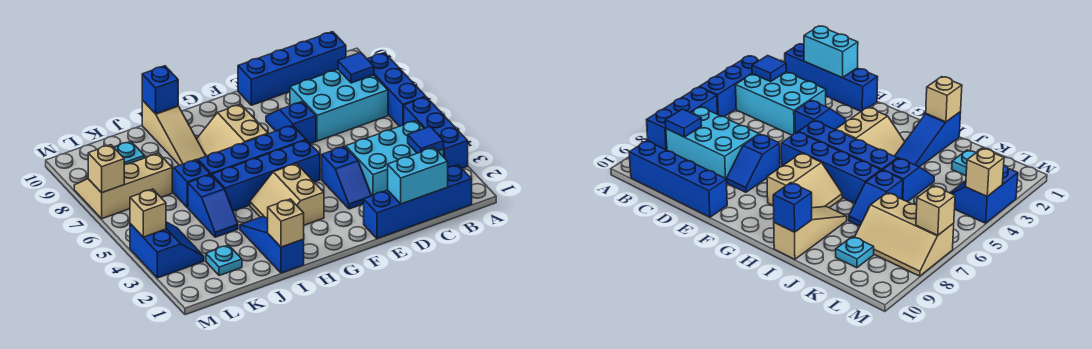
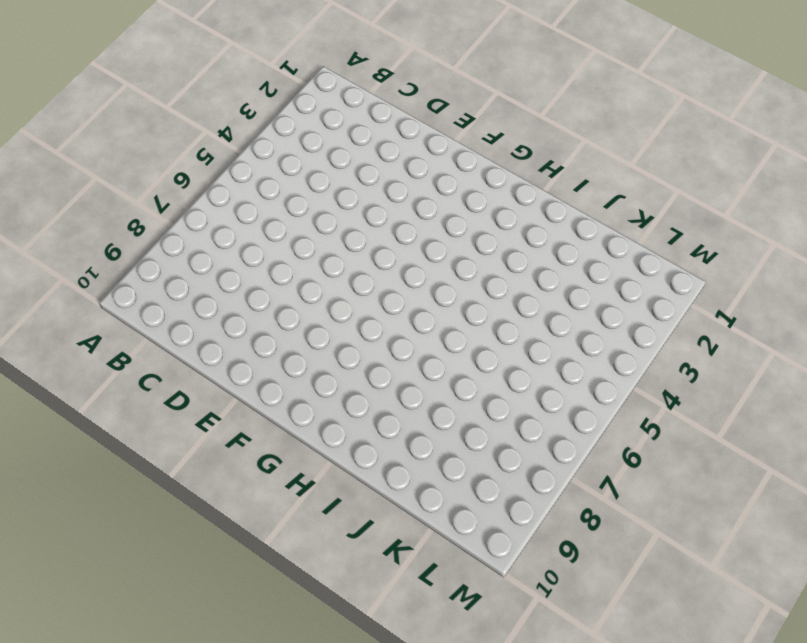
none -> blue brick A3:A5 level 1
none -> blue brick A6:A8 level 1
none -> blue brick B1:E1 level 1

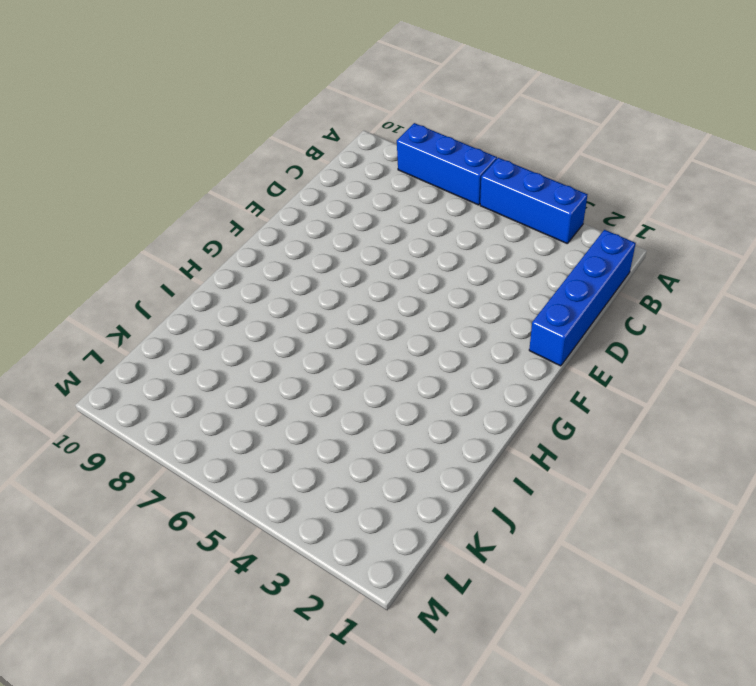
none -> cyan brick B3:D4 level 1
none -> cyan brick B7:D8 level 1
none -> blue brick B10:E10 level 1

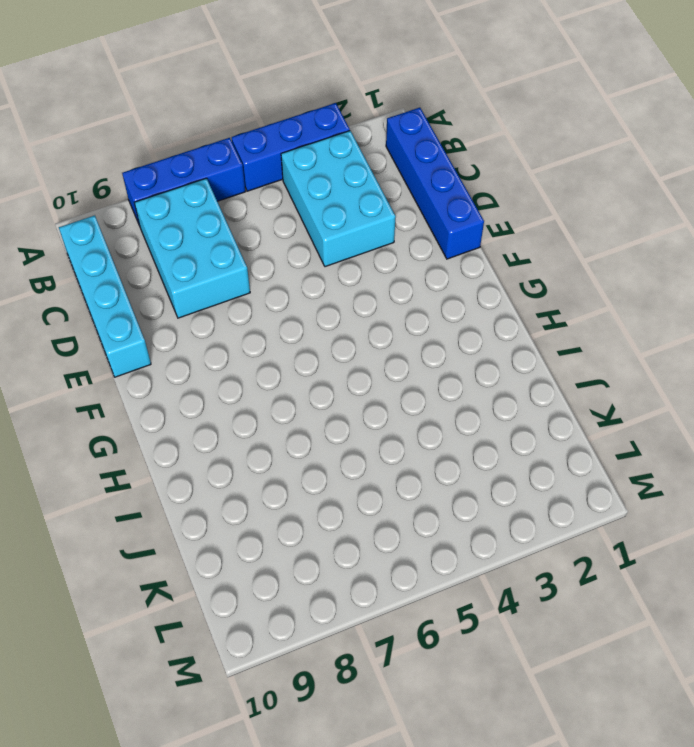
cyan brick B10:E10 level 1 -> blue brick B10:E10 level 1
none -> blue slope E3:E4 level 1 top 4
none -> blue slope E7:E8 level 1 top 7
none -> blue brick F5:I5 level 1

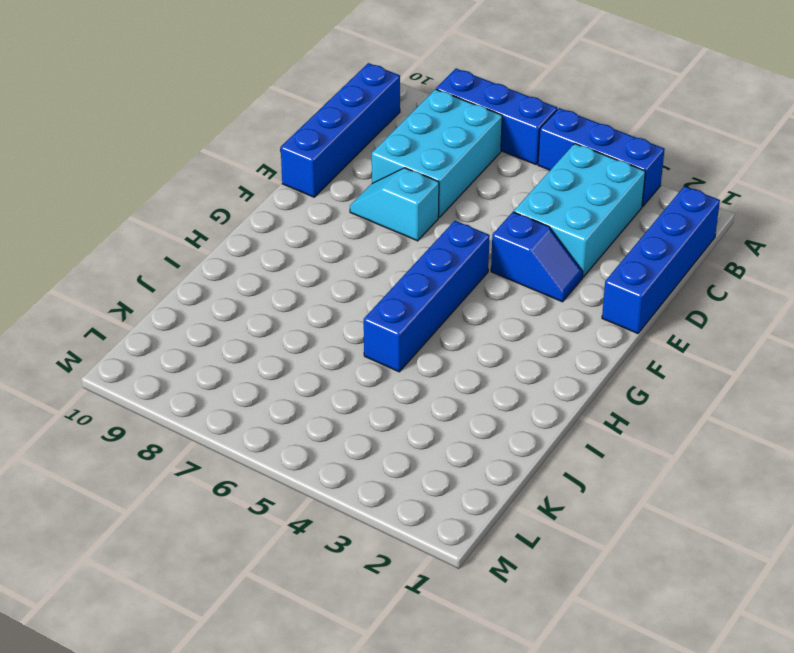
cyan slope E7:E8 level 1 top 7 -> blue slope E7:E8 level 1 top 7
none -> blue brick F6:I6 level 1
none -> tan slope G3:H4 level 1 top G
none -> tan slope G7:H8 level 1 top G

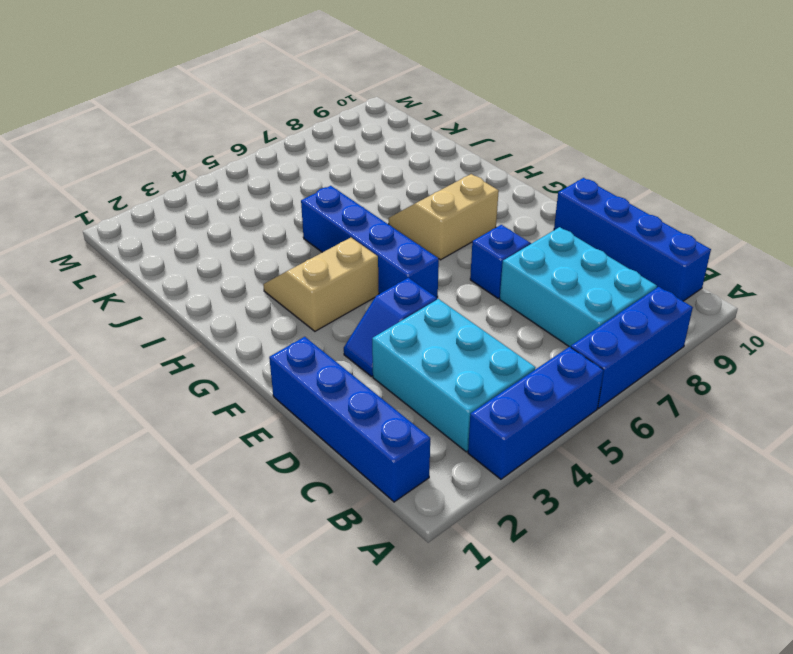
none -> blue brick F6:I6 level 1
none -> blue slope I1:I3 level 1 top 1
none -> tan slope I8:I10 level 1 top 10

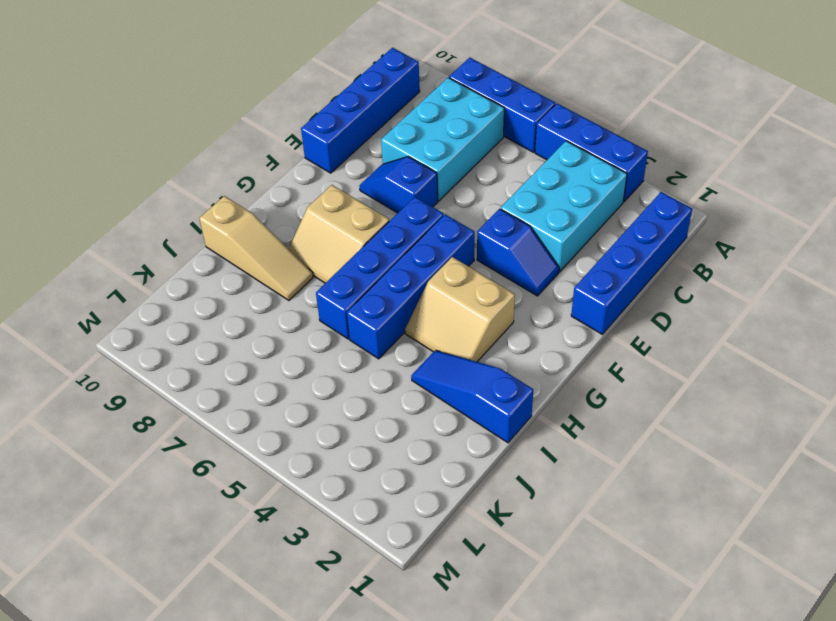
none -> blue slope J4:J5 level 1 top 5
none -> blue slope J6:J7 level 1 top 6
none -> cyan plate K2 level 1

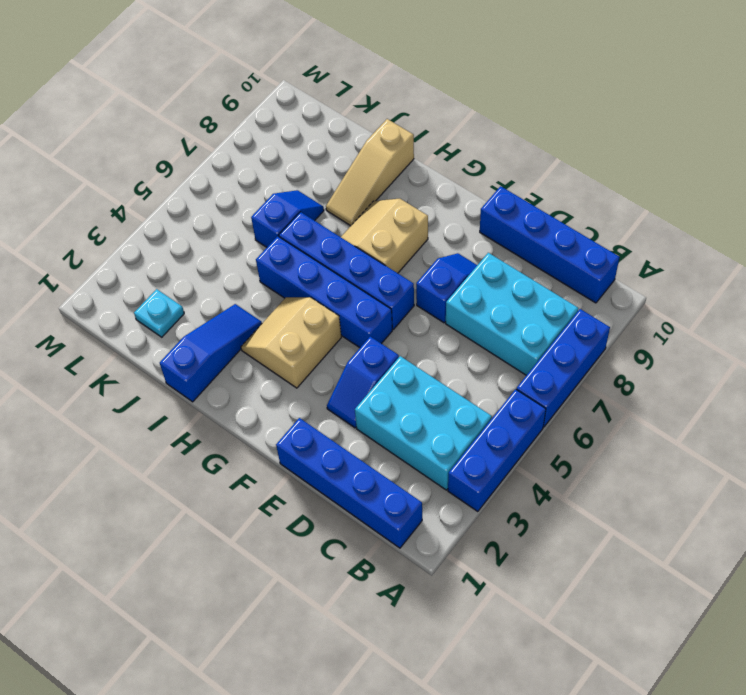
none -> blue slope J4:J5 level 1 top 5
none -> tan slope K7:M8 level 1 top 7
none -> cyan plate K9 level 1

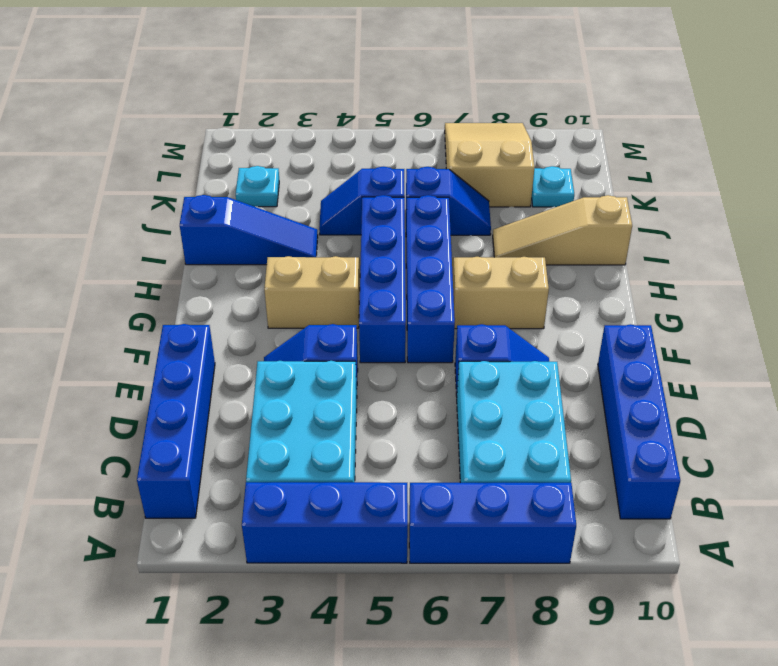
tan slope K7:M8 level 1 top K -> tan slope K7:M8 level 1 top 7
none -> blue slope L3:M4 level 1 top M
none -> blue tile B3 level 2
none -> blue tile B8 level 2

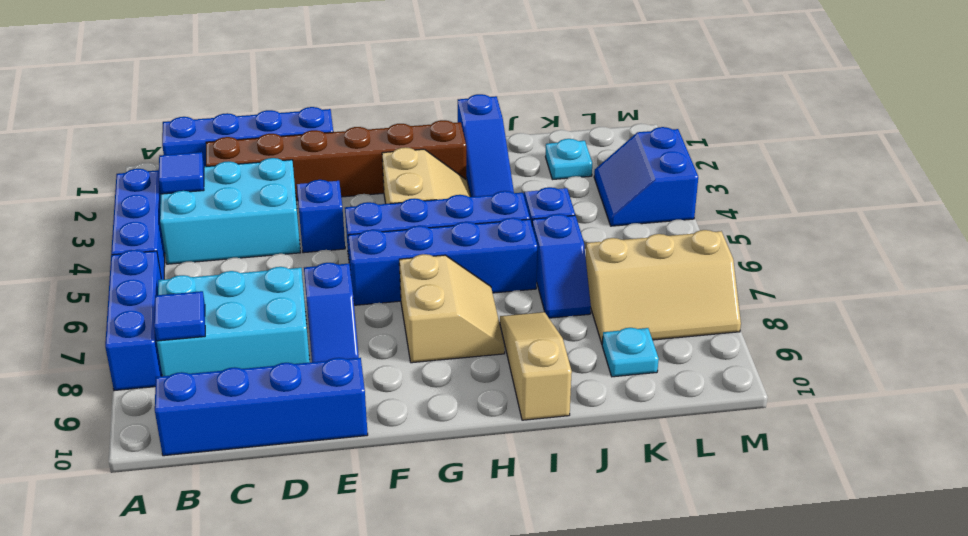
brown brick C2:H2 level 1 -> none
none -> cyan brick C1:D1 level 2
none -> tan brick I1 level 2
none -> blue brick I10 level 2

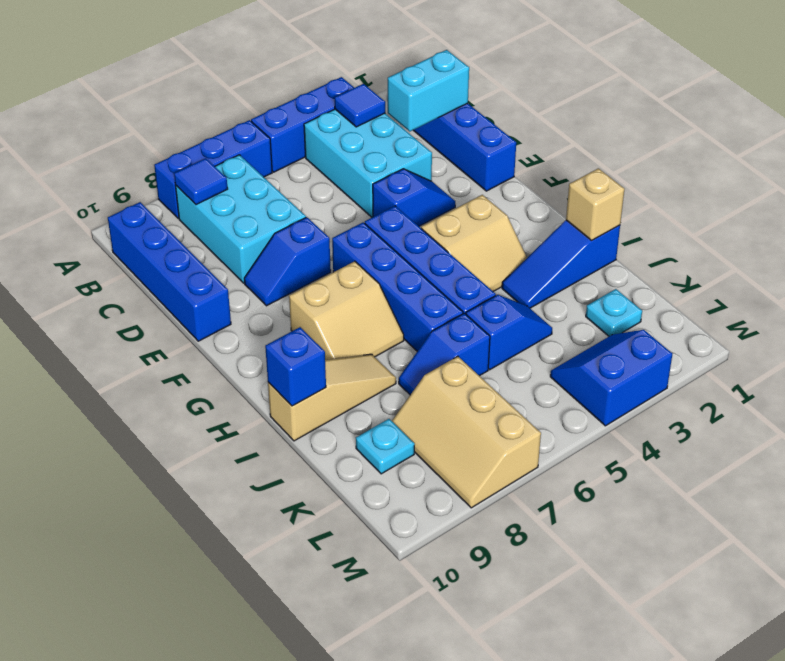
cyan brick C1:C2 level 2 -> cyan brick C1:D1 level 2
none -> tan brick M4 level 2
none -> tan brick M7 level 2

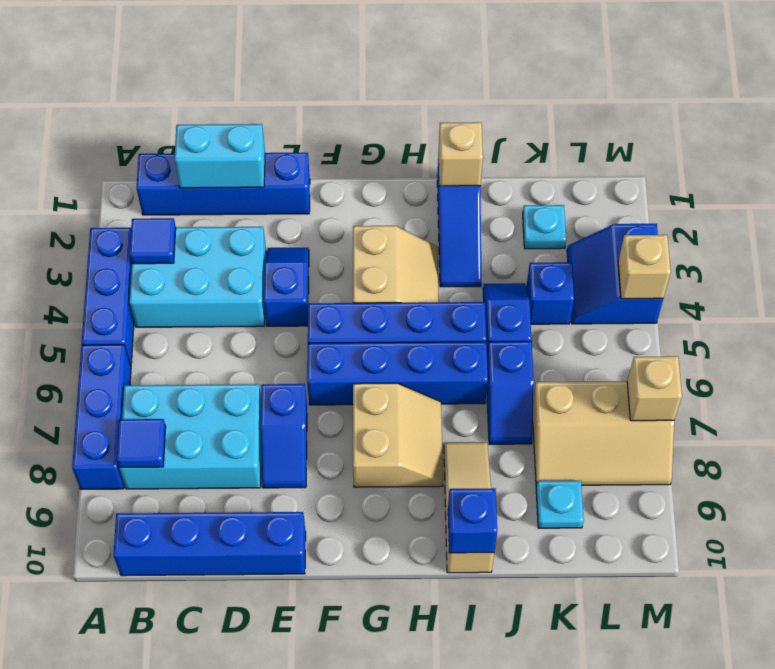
blue brick K4 level 1 -> none

